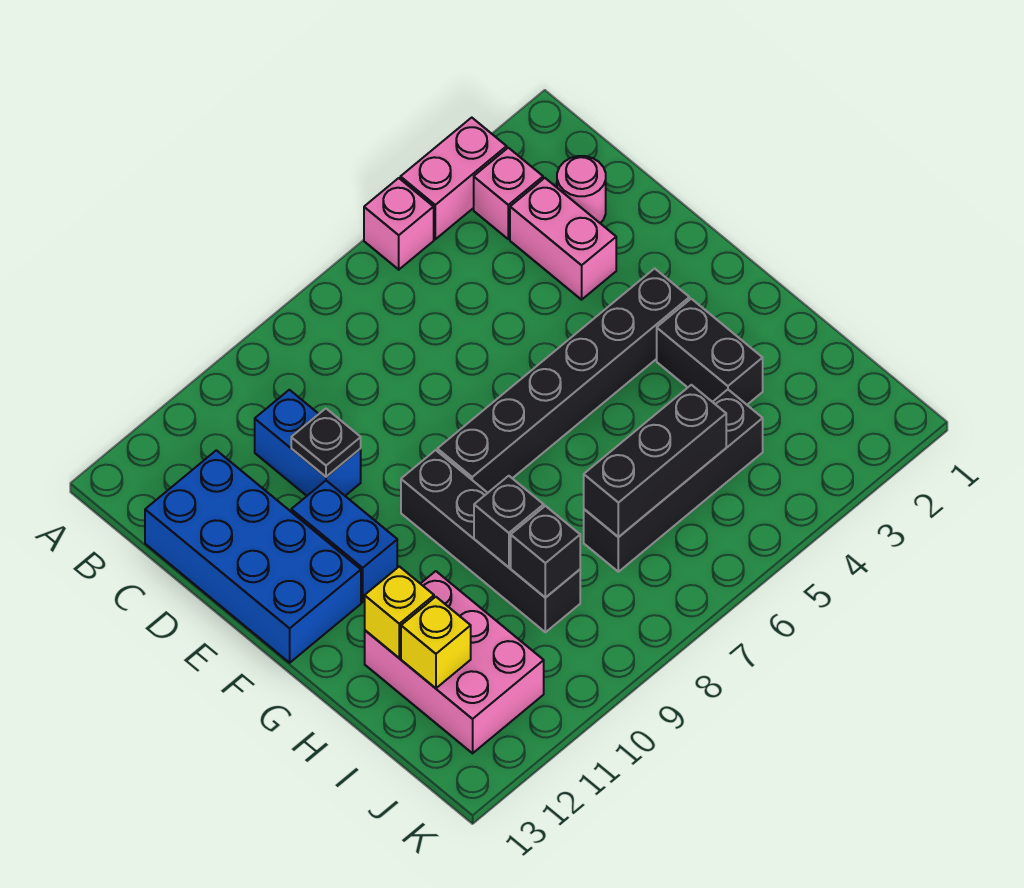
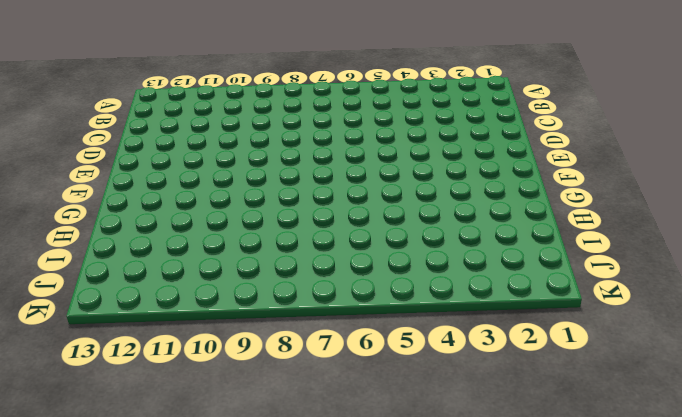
none -> pink brick A3:A4 level 1
none -> pink brick A5 level 1
none -> pink brick B3 level 1

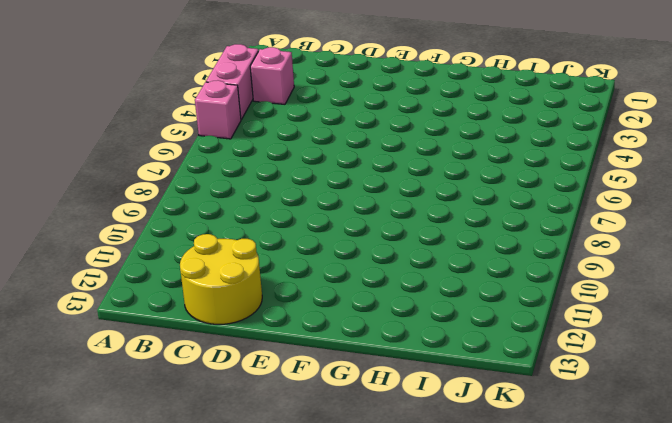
yellow round brick C12:D13 level 1 -> blue brick C12:F13 level 1
none -> pink round brick C2 level 1
none -> pink brick C3:D3 level 1
none -> blue brick C10:D10 level 1

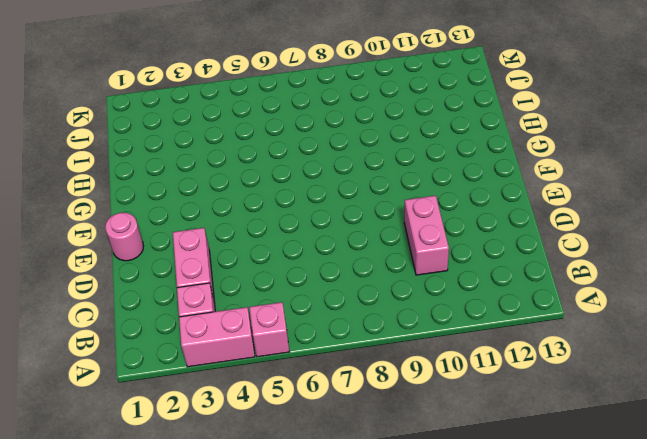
pink brick C10:D10 level 1 -> blue brick C10:D10 level 1
pink round brick E1 level 1 -> pink round brick C2 level 1
none -> blue brick C12:F13 level 1
none -> blue brick E11:F11 level 1
none -> black brick F3:F8 level 1

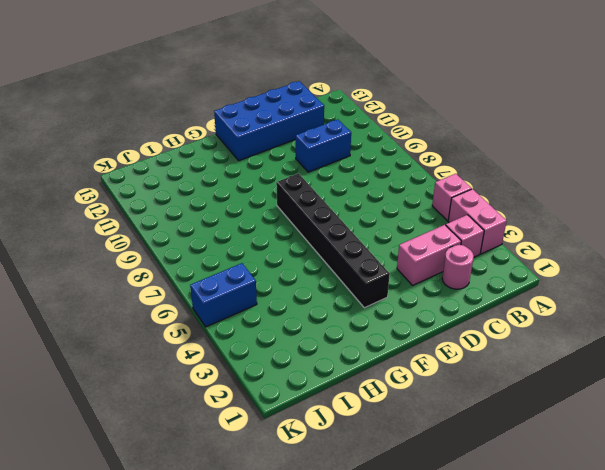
blue brick J5:K5 level 1 -> blue brick E11:F11 level 1
none -> black brick F9:I9 level 1
none -> black brick G3:H3 level 1
none -> pink brick H11:J12 level 1

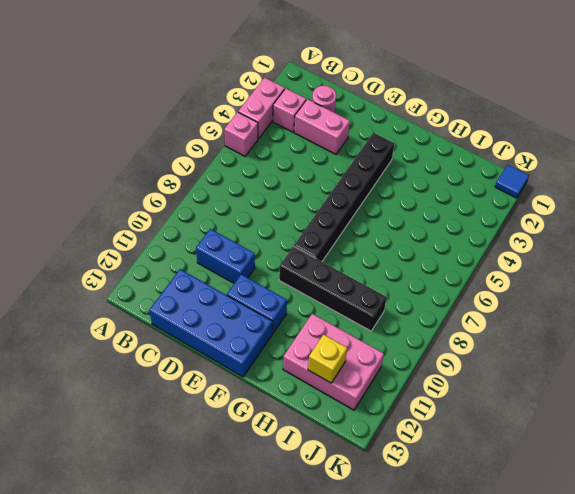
blue tile K1 level 1 -> none
none -> black brick G3:H3 level 1
none -> black brick I4:I7 level 1
none -> black plate D10 level 2

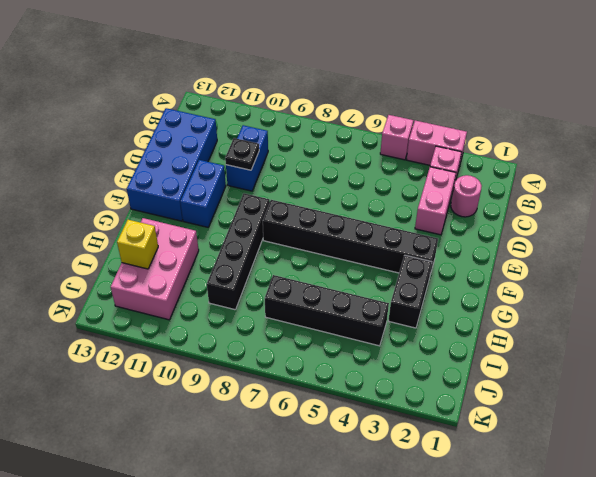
none -> black brick H9 level 2
none -> yellow brick H12 level 2
none -> black brick I5:I7 level 2

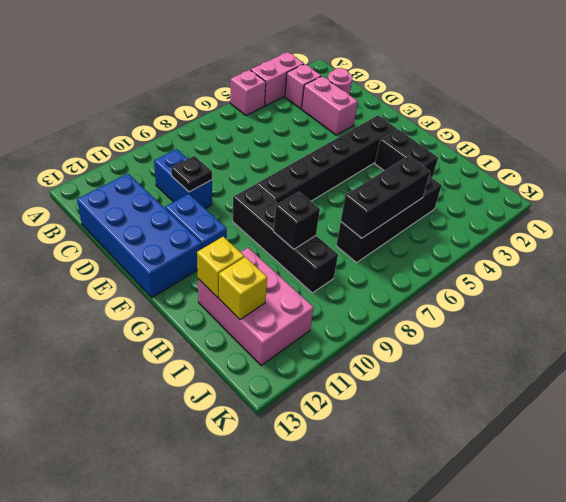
none -> black brick I9 level 2

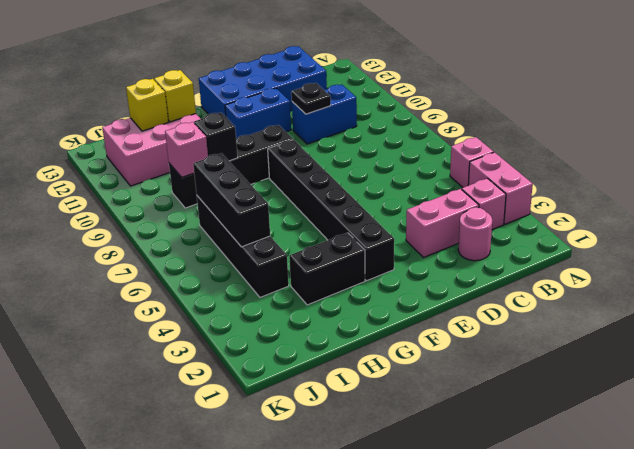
pink brick I9 level 2 -> black brick I9 level 2

